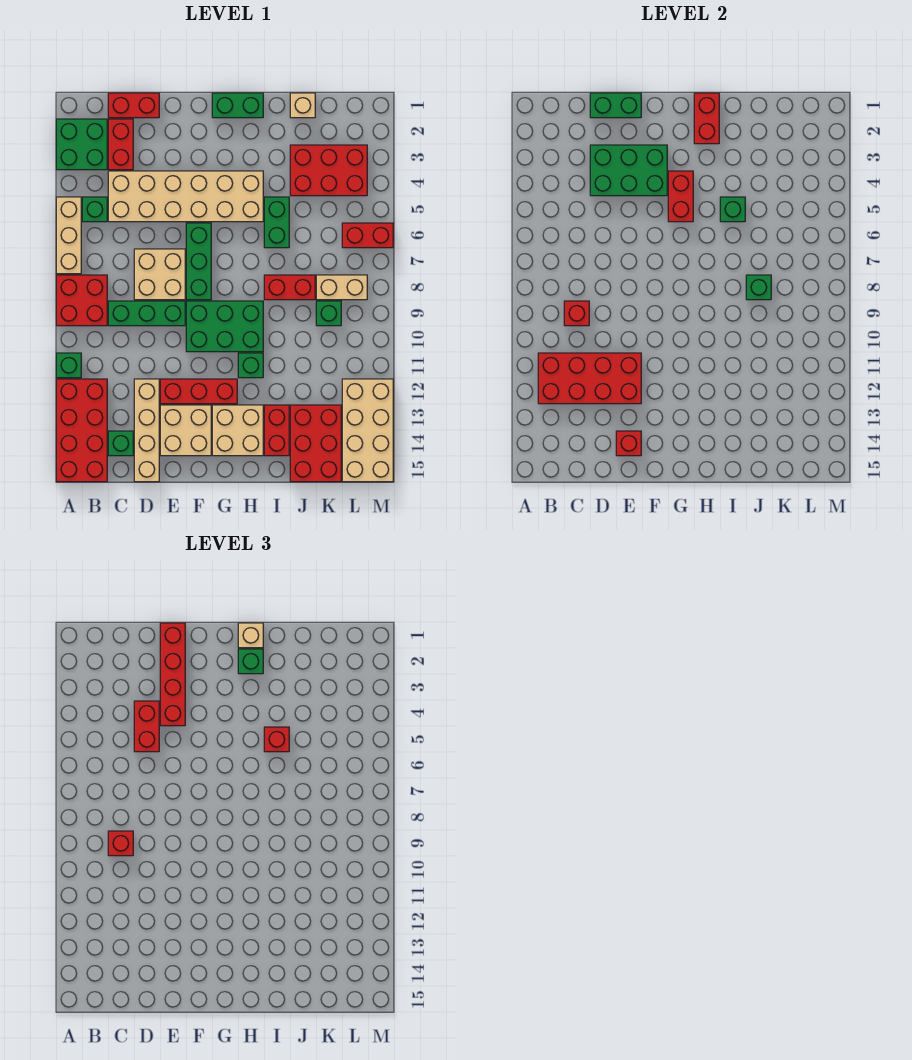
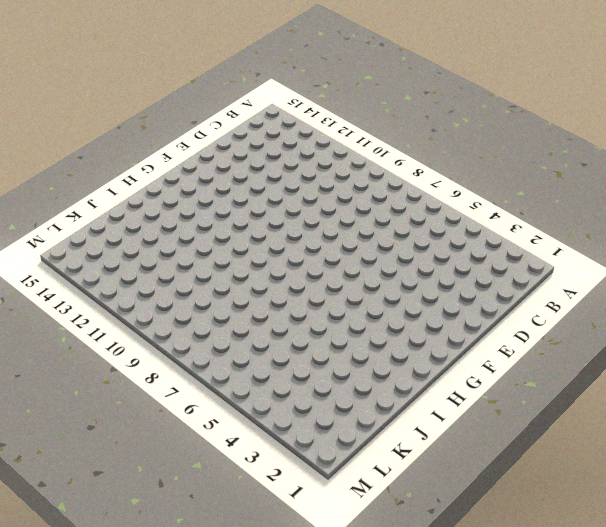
none -> green brick A2:B3 level 1
none -> tan brick A5:A7 level 1
none -> red brick A8:B9 level 1
none -> green brick A11 level 1

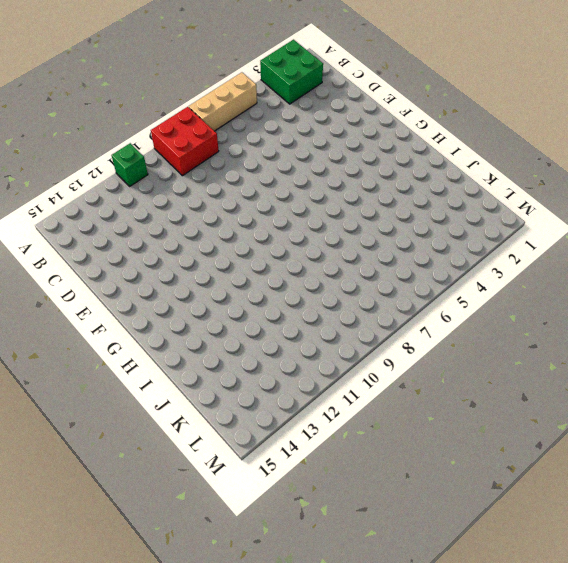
none -> red brick A12:B15 level 1
none -> green brick B5 level 1
none -> red brick C1:D1 level 1
none -> red brick C2:C3 level 1

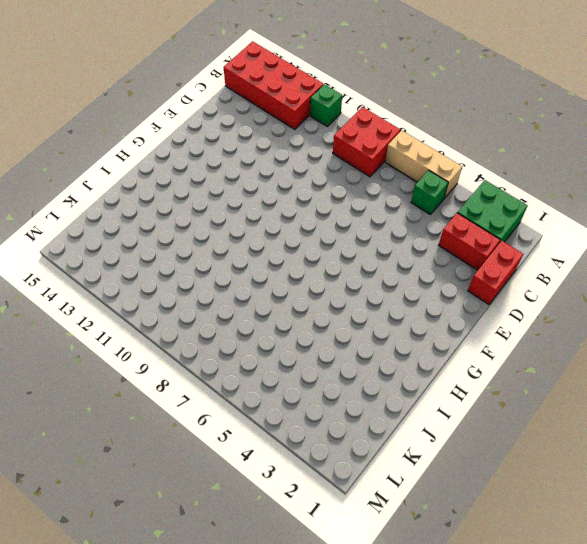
none -> tan brick C4:H5 level 1
none -> green brick C9:E9 level 1
none -> green brick C14 level 1
none -> tan brick D7:E8 level 1

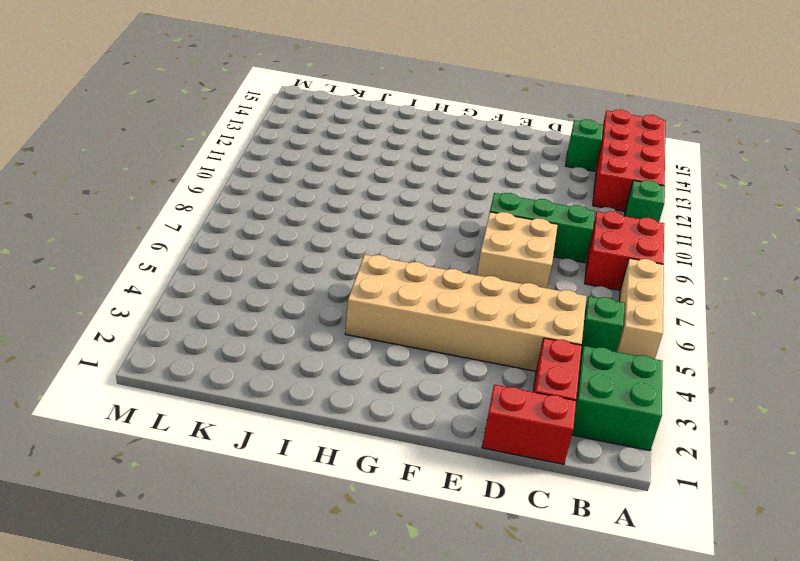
none -> tan brick D12:D15 level 1
none -> red brick E12:G12 level 1
none -> tan brick E13:F14 level 1
none -> green brick F6:F8 level 1

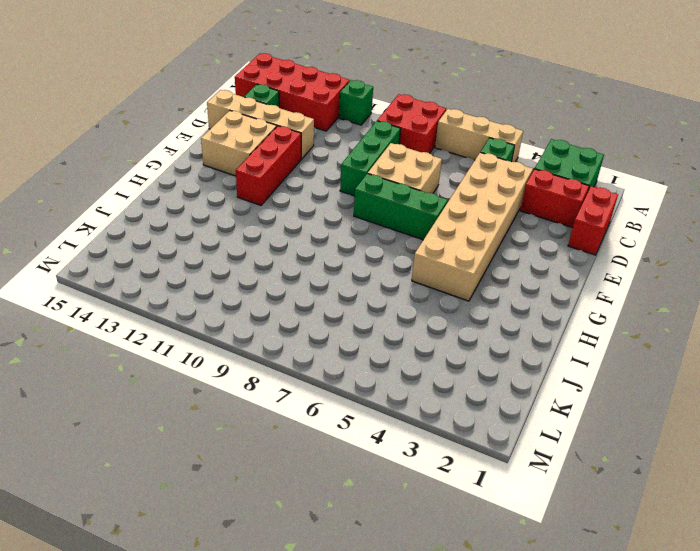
none -> green brick F9:H10 level 1
none -> green brick G1:H1 level 1
none -> tan brick G13:H14 level 1
none -> green brick H11 level 1

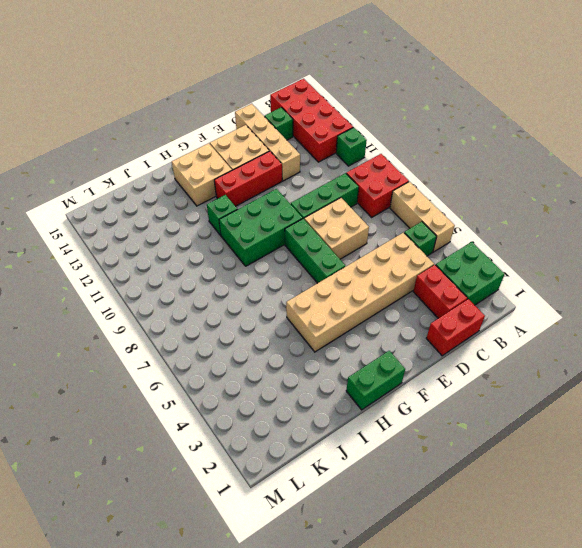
none -> green brick I5:I6 level 1
none -> red brick I8:J8 level 1
none -> red brick I13:I14 level 1
none -> tan brick J1 level 1

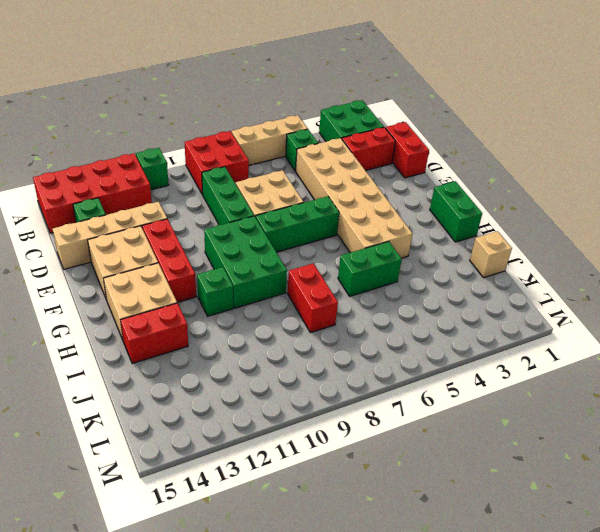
none -> red brick J3:L4 level 1
none -> red brick J13:K15 level 1
none -> tan brick K8:L8 level 1
none -> green brick K9 level 1

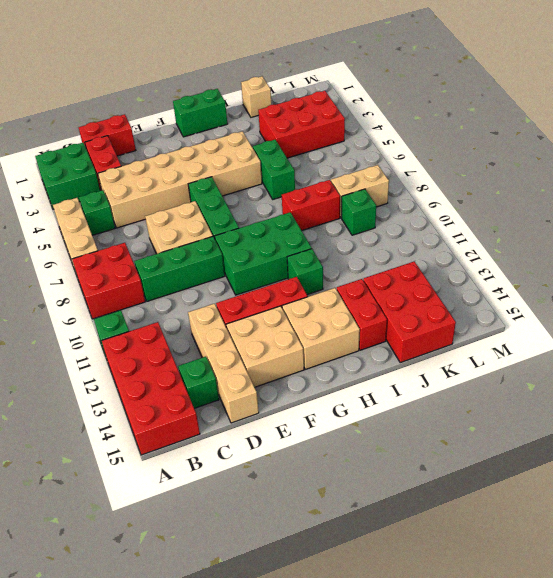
none -> red brick L6:M6 level 1
none -> tan brick L12:M15 level 1
none -> red brick B11:E12 level 2
none -> red brick C9 level 2

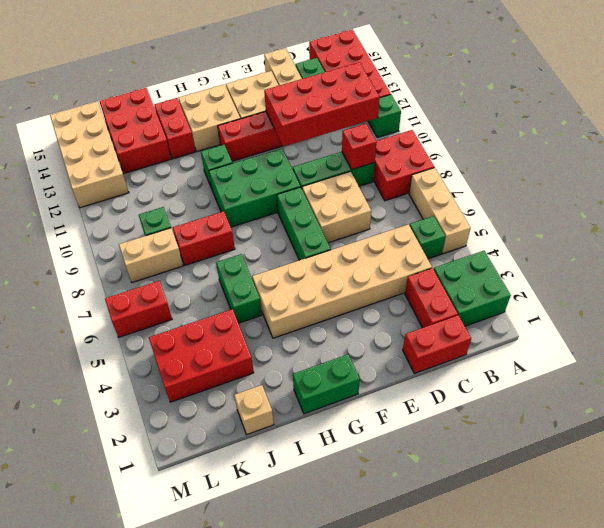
none -> green brick D1:E1 level 2
none -> green brick D3:F4 level 2
none -> red brick E14 level 2
none -> red brick G4:G5 level 2

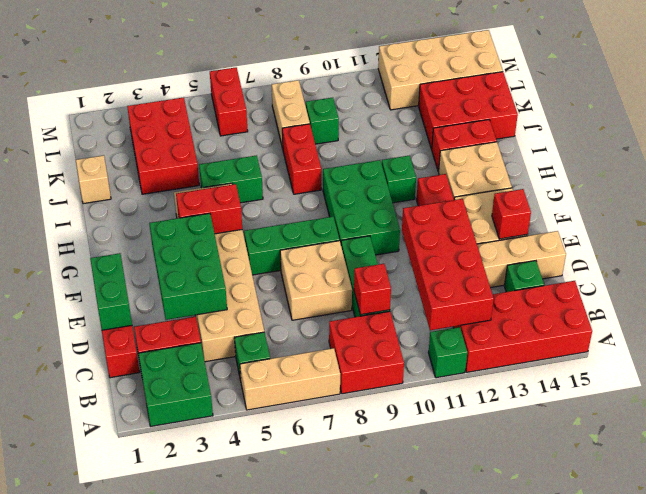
none -> green brick G1:H1 level 1
none -> red brick H1:H2 level 2
none -> green brick I5 level 2
none -> green brick J8 level 2

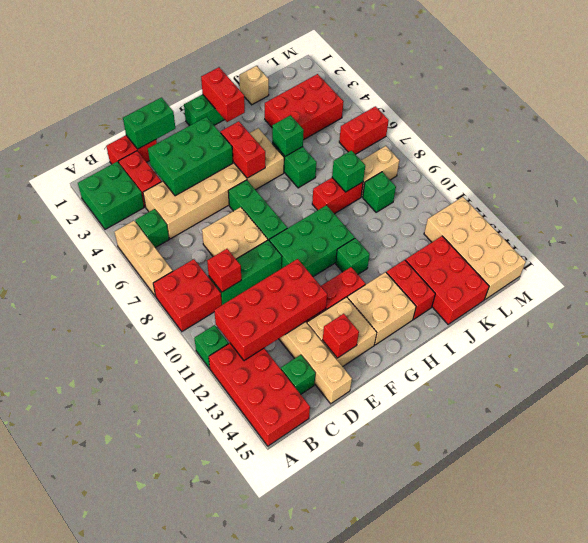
none -> red brick C9 level 3
none -> red brick D4:D5 level 3
none -> red brick E1:E4 level 3
none -> tan brick H1 level 3

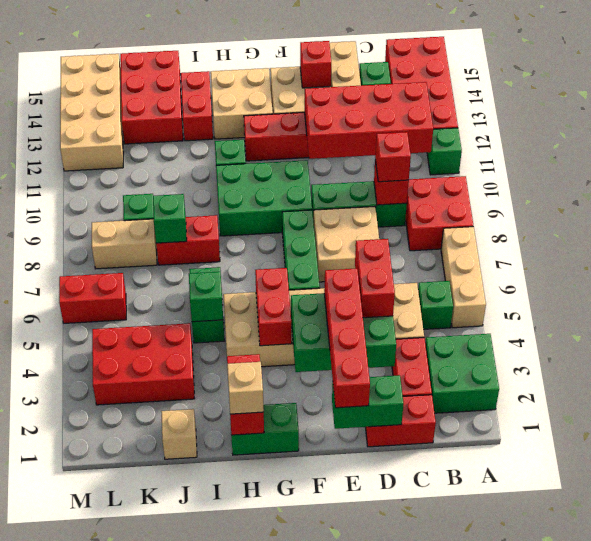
none -> green brick H2 level 3
none -> red brick I5 level 3

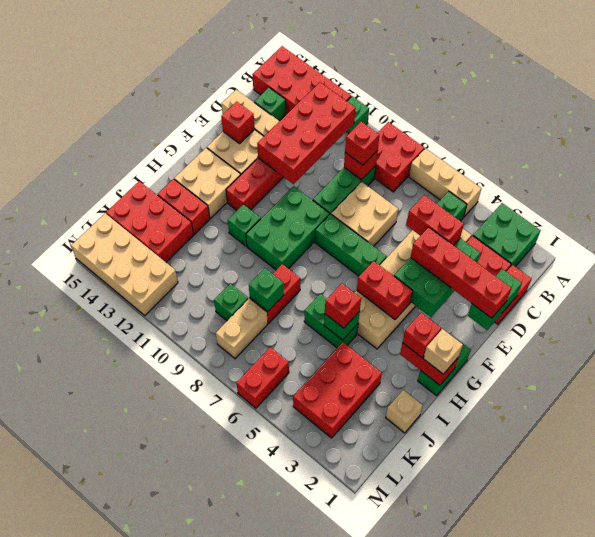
red brick H2 level 3 -> green brick H2 level 3

